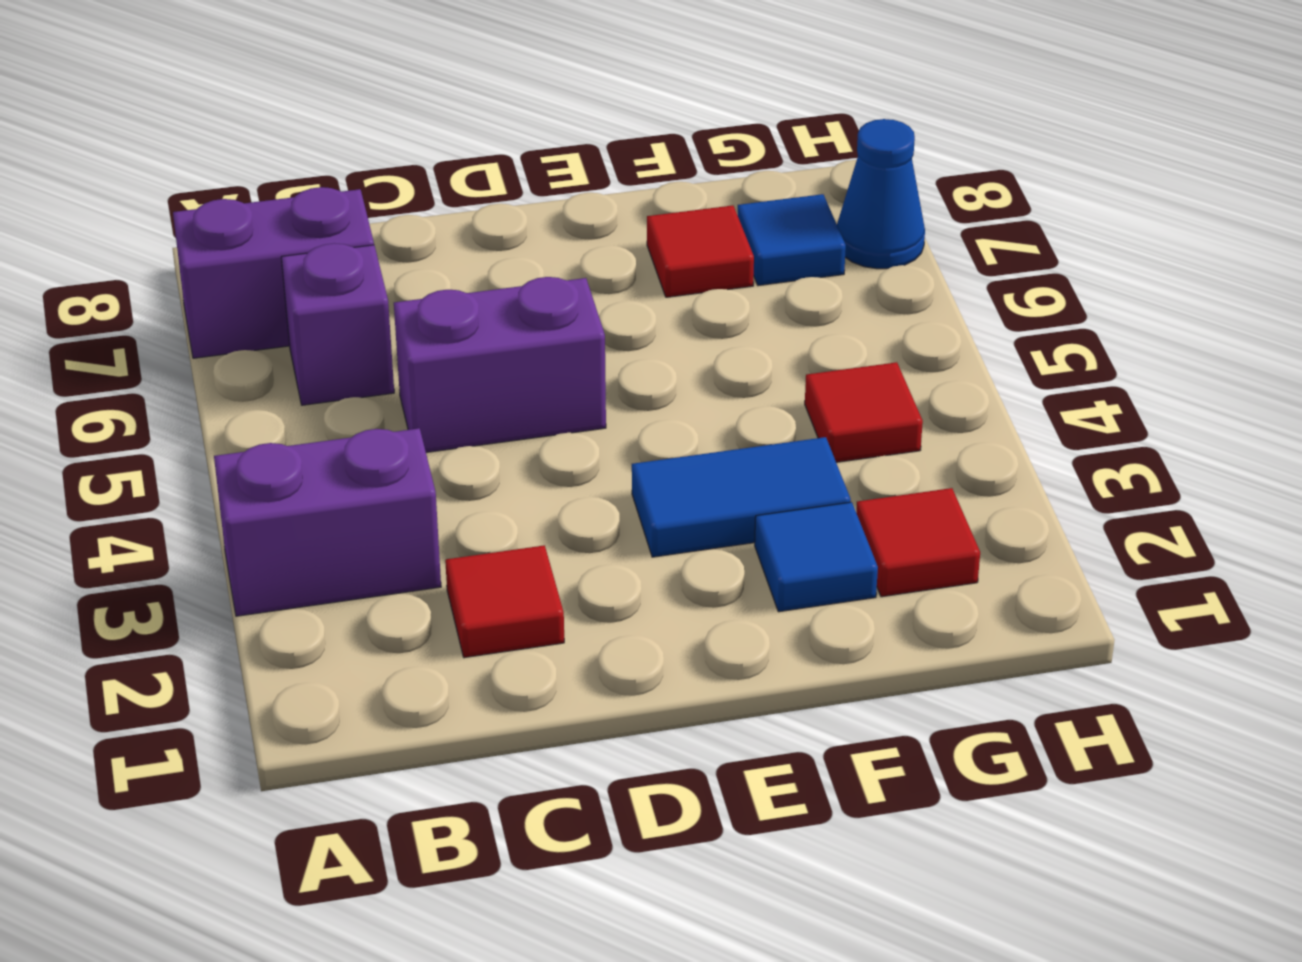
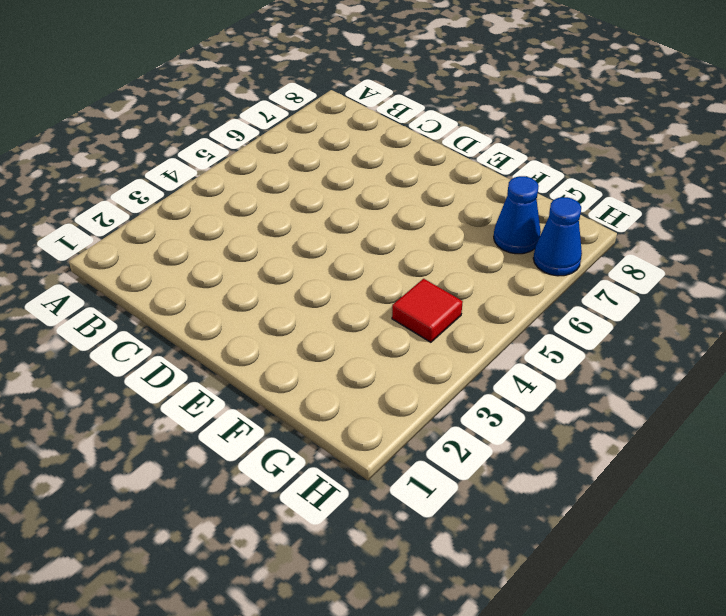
blue cone G7 level 1 -> blue tile G7 level 1
none -> purple brick A3:B3 level 1
none -> purple brick A7:B7 level 1
none -> purple brick B6 level 1

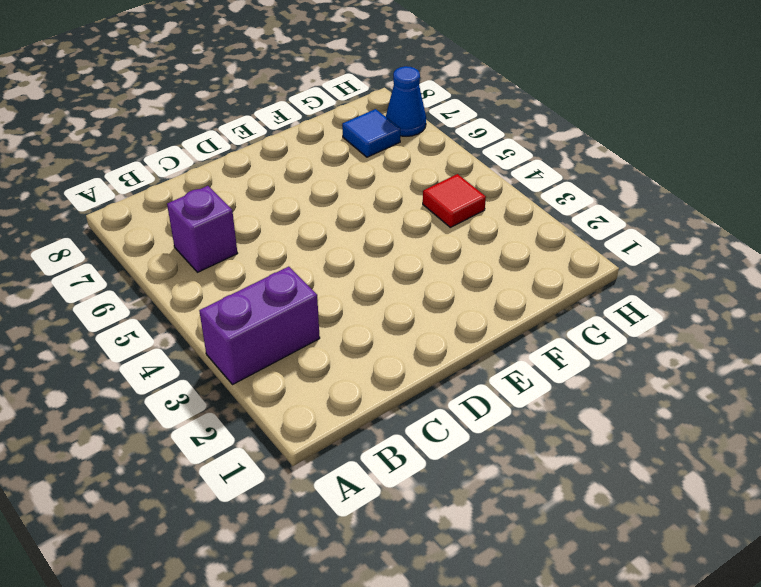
none -> purple brick A7:B7 level 1
none -> red tile C2 level 1
none -> purple brick C5:D5 level 1

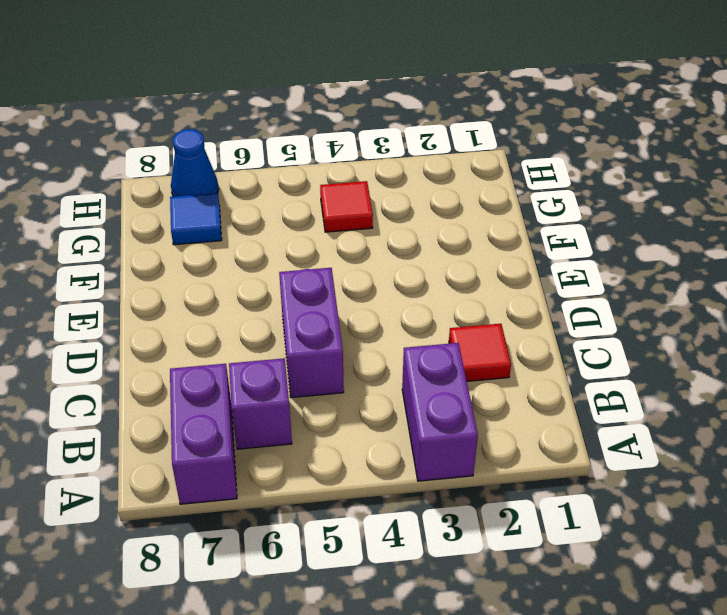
none -> blue tile E3:F3 level 1
none -> blue tile F2 level 1
none -> red tile F7 level 1

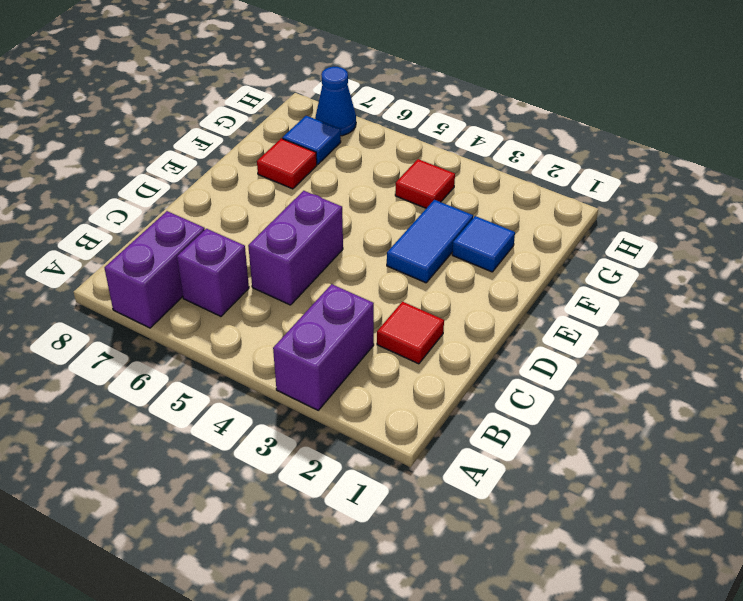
none -> red tile G2 level 1

